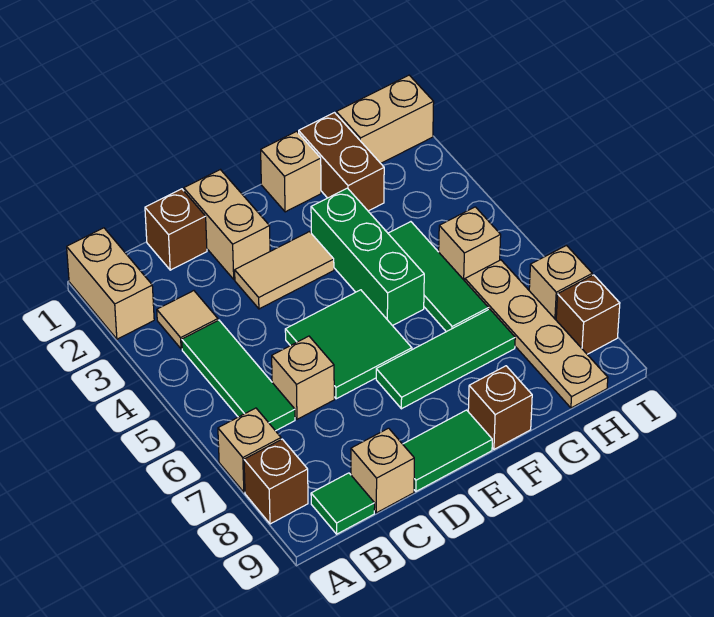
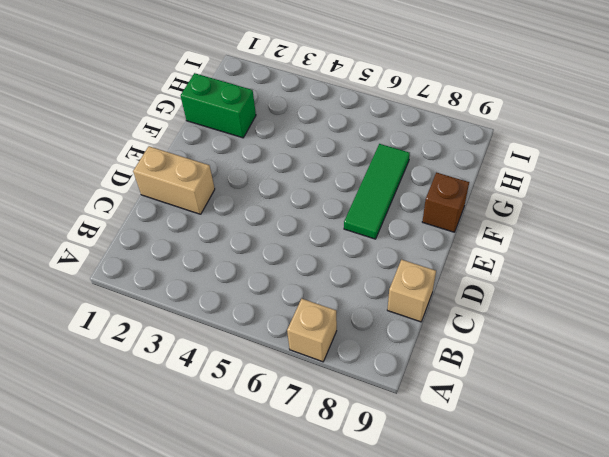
green brick G1:G2 level 1 -> brown brick G1:G2 level 1
none -> tan brick A1:A2 level 1
none -> brown brick A8 level 1
none -> tan tile B3 level 1

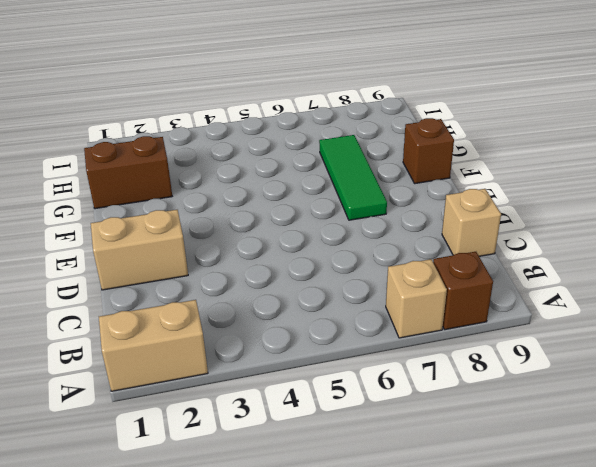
none -> tan tile B3 level 1
none -> green tile B4:B6 level 1
none -> green tile B9 level 1

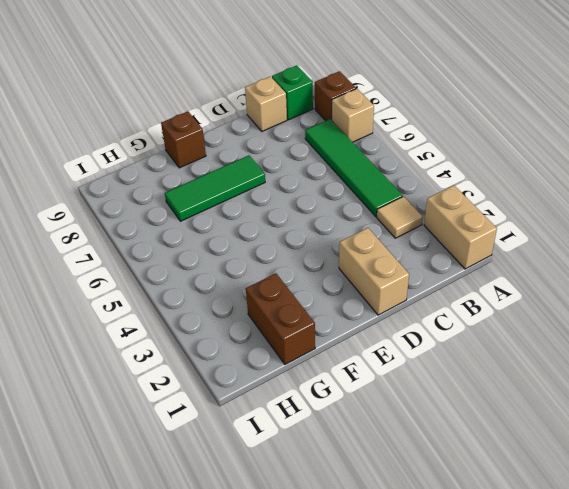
green tile B4:B7 level 1 -> green tile B4:B6 level 1
green brick B9 level 1 -> green tile B9 level 1
none -> brown brick C1 level 1
none -> tan brick C6 level 1
none -> tan tile D3:E3 level 1

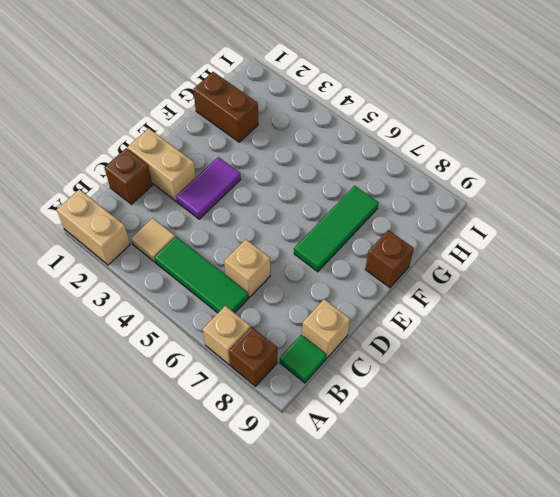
purple tile D3:E3 level 1 -> tan tile D3:E3 level 1
none -> green tile D5:E6 level 1
none -> green tile D9:E9 level 1
none -> tan brick F1 level 1

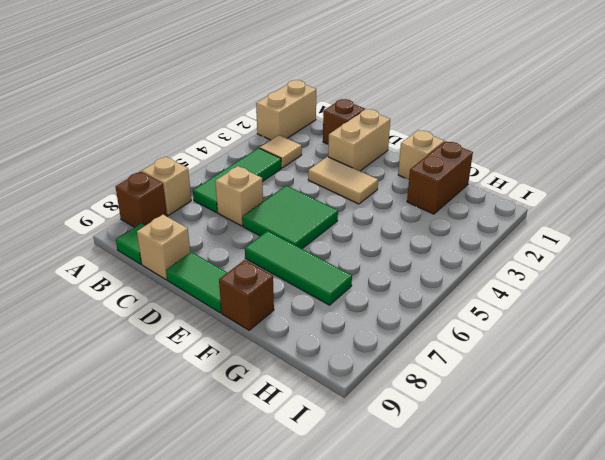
none -> green brick F3:F5 level 1
none -> green tile G4:G6 level 1
none -> tan brick H1:I1 level 1

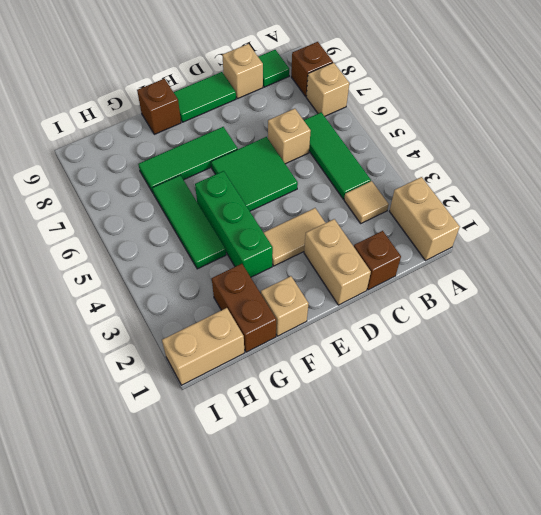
none -> tan brick H5 level 1
none -> tan plate H6:H9 level 1
none -> tan brick I7 level 1

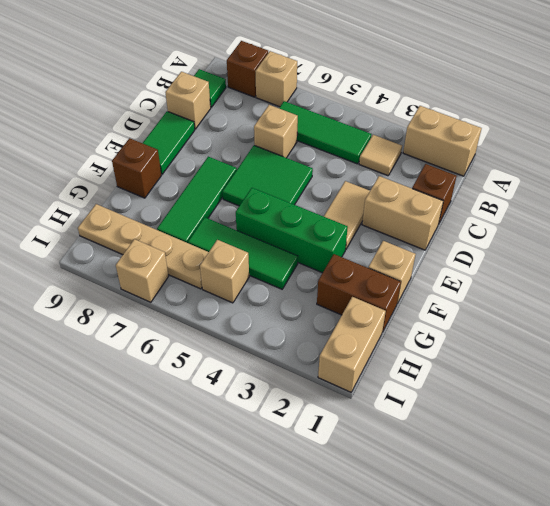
none -> brown brick I8 level 1

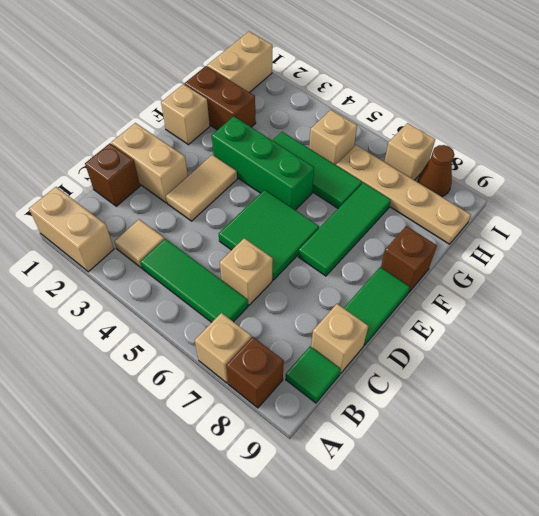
brown cone I8 level 1 -> brown brick I8 level 1

